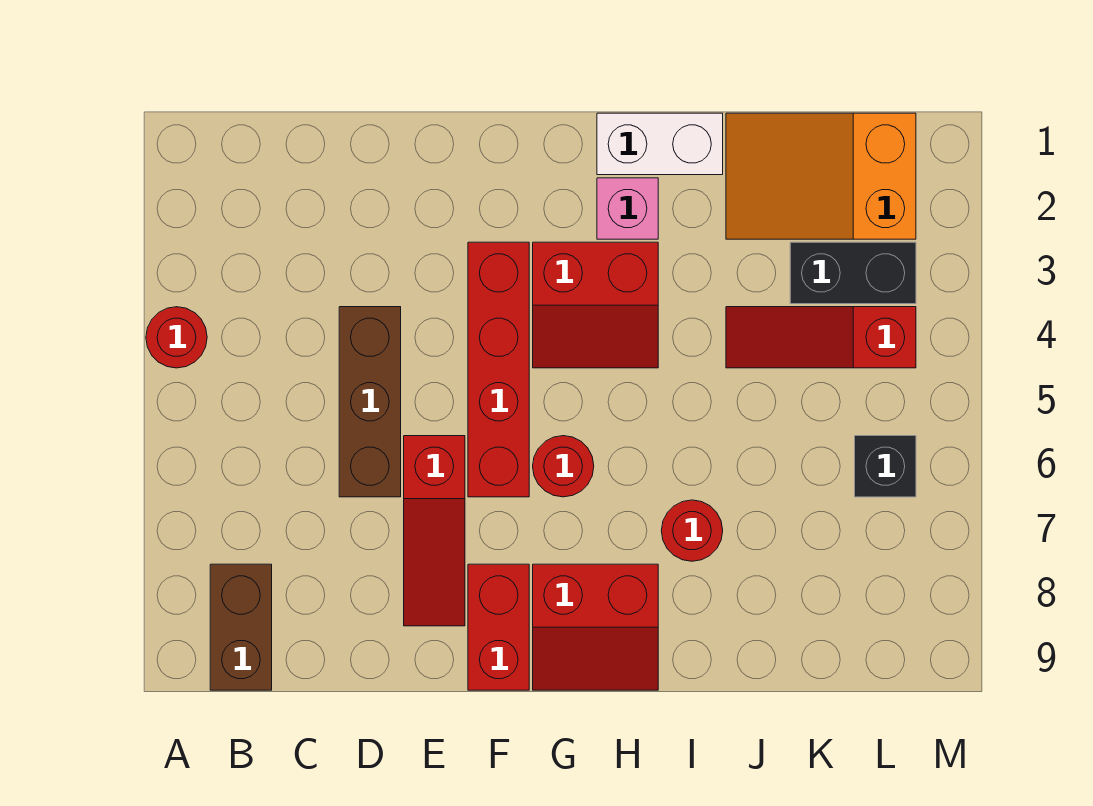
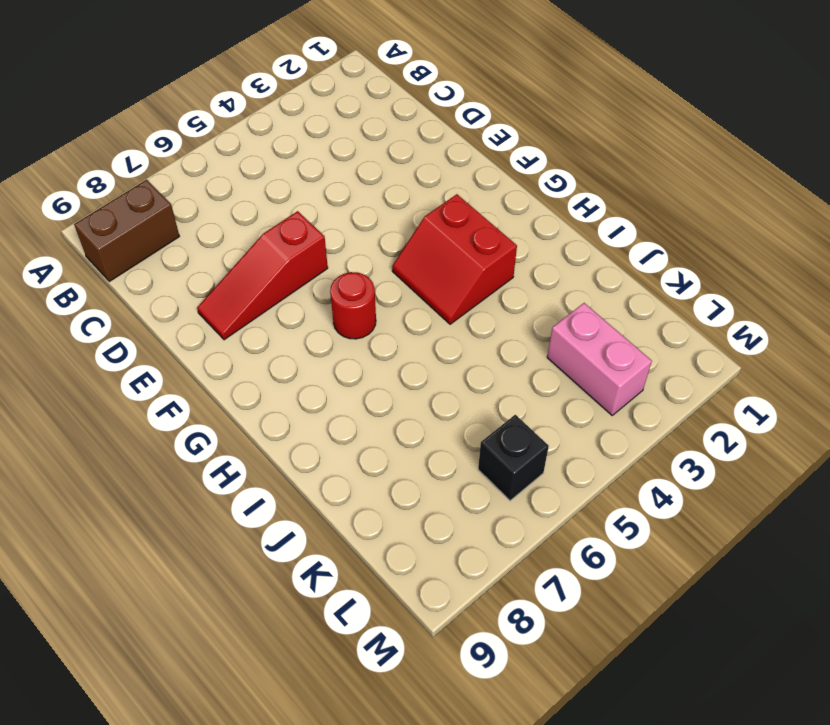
pink brick K3:L3 level 1 -> black brick K3:L3 level 1
none -> red round brick A4 level 1
none -> brown brick D4:D6 level 1
none -> red brick F3:F6 level 1

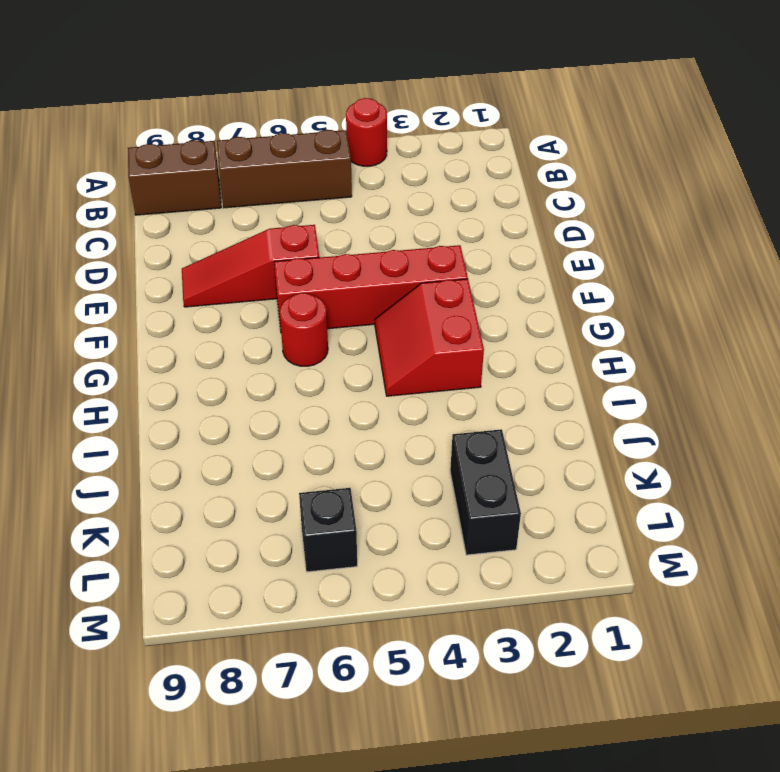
brown brick B5:B7 level 1 -> brown brick D4:D6 level 1
none -> red brick F8:F9 level 1
none -> red slope G8:H9 level 1 top 8
none -> white brick H1:I1 level 1

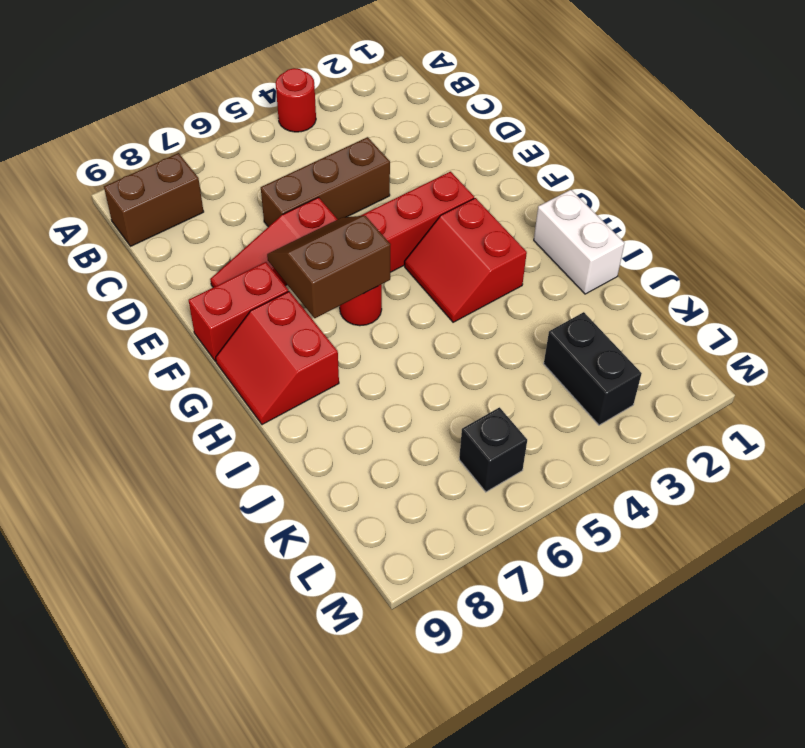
brown slope F6:G7 level 2 top G -> none
none -> pink brick H2 level 1
none -> red round brick I7 level 1
none -> orange slope J1:L2 level 1 top L

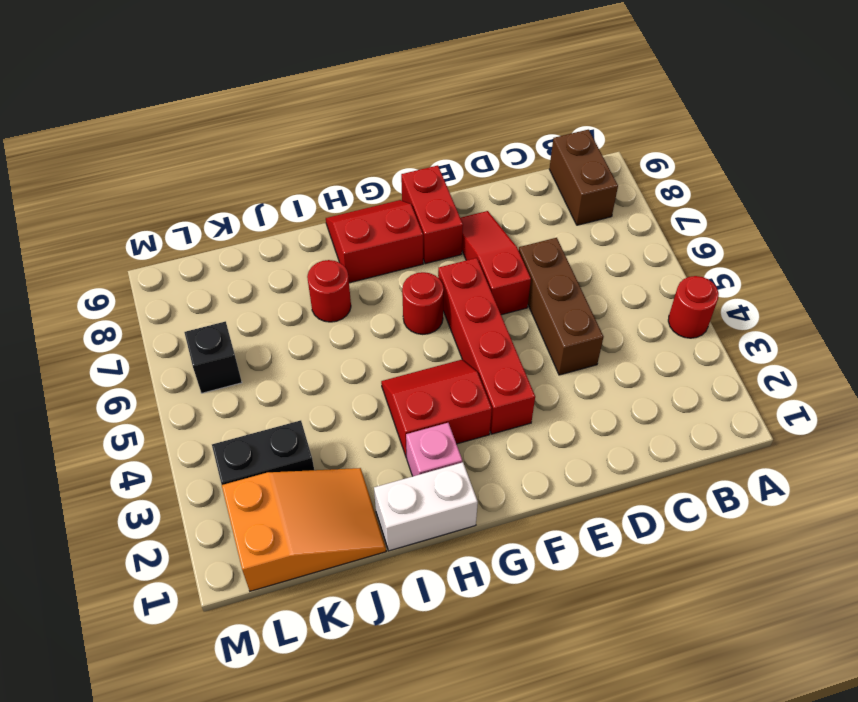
none -> red slope J4:L4 level 1 top L

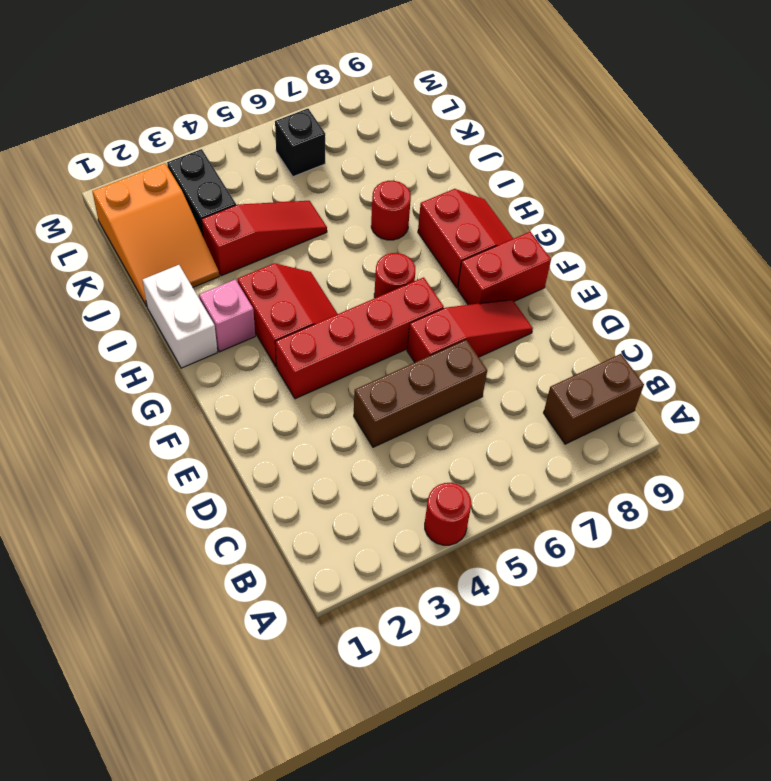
red slope J3:J5 level 1 top 3 -> red slope J4:L4 level 1 top L

